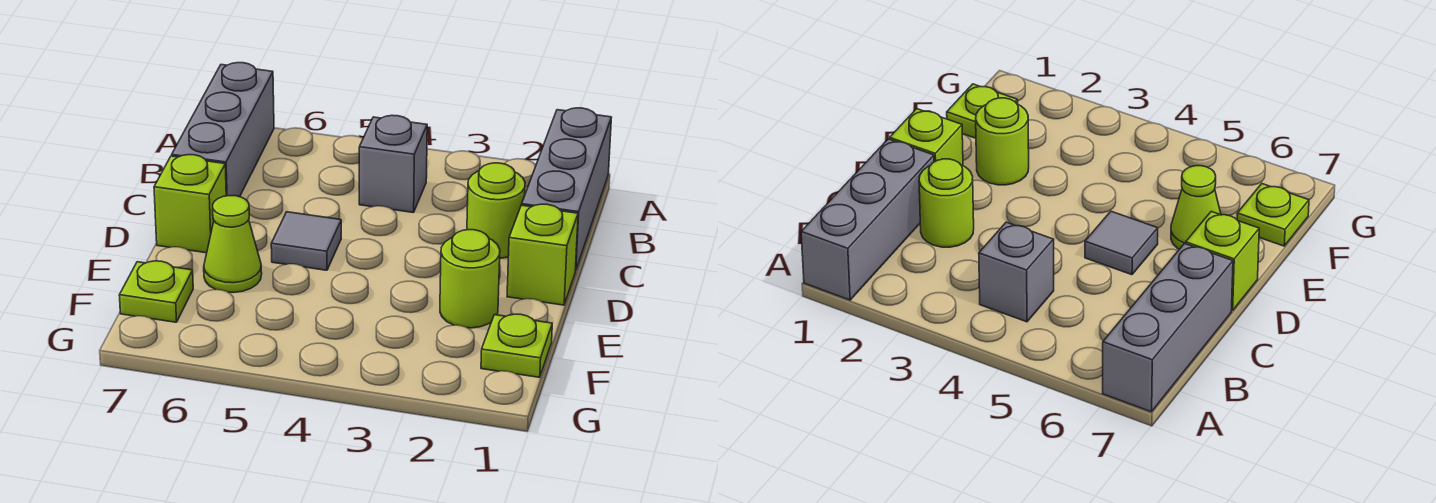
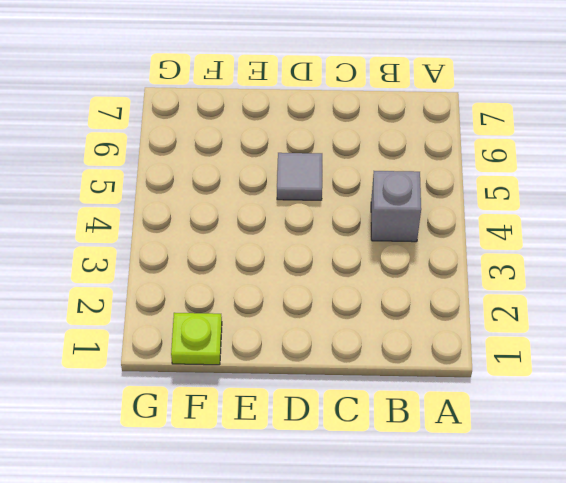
none -> grey brick A1:C1 level 1
none -> grey brick A7:C7 level 1

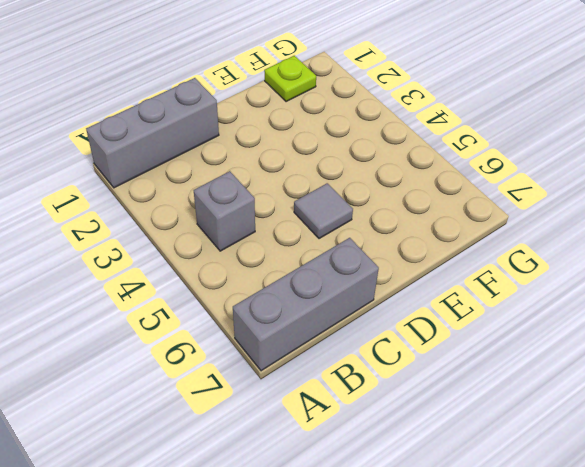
none -> lime round brick C2 level 1
none -> lime brick D1 level 1

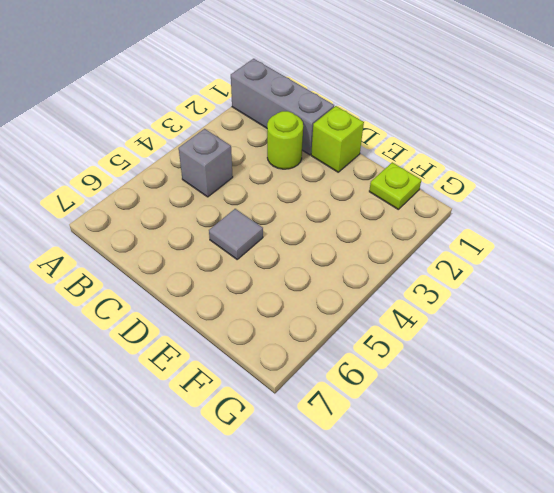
none -> grey brick A7:C7 level 1
none -> lime brick D7 level 1

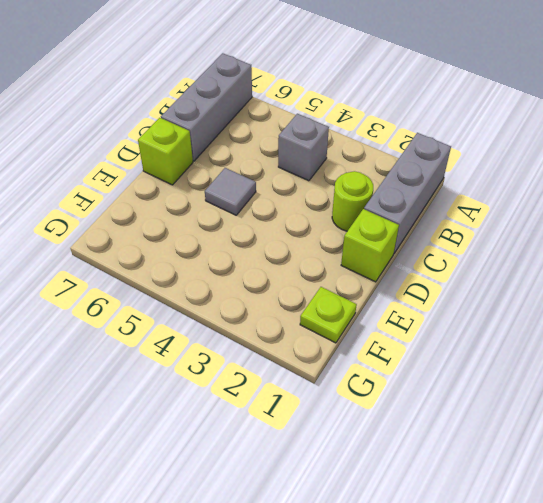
none -> lime round brick E2 level 1
none -> lime cone E6 level 1

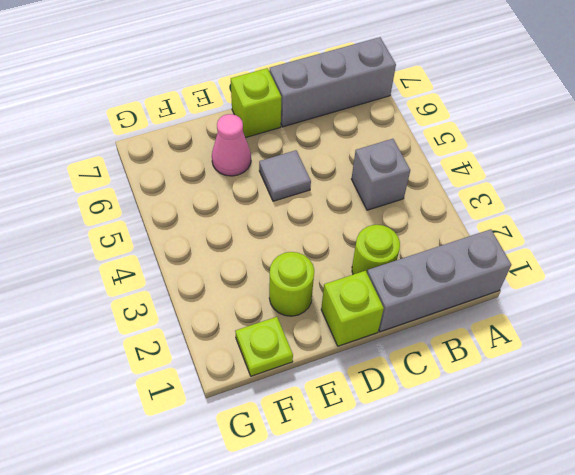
pink cone E6 level 1 -> lime cone E6 level 1
none -> lime plate F7 level 1

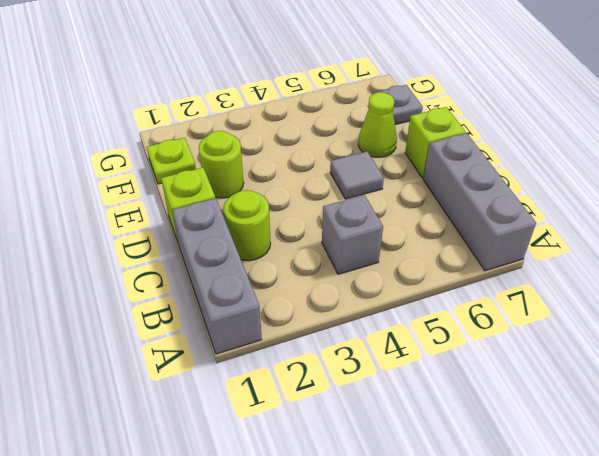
grey plate F7 level 1 -> lime plate F7 level 1

